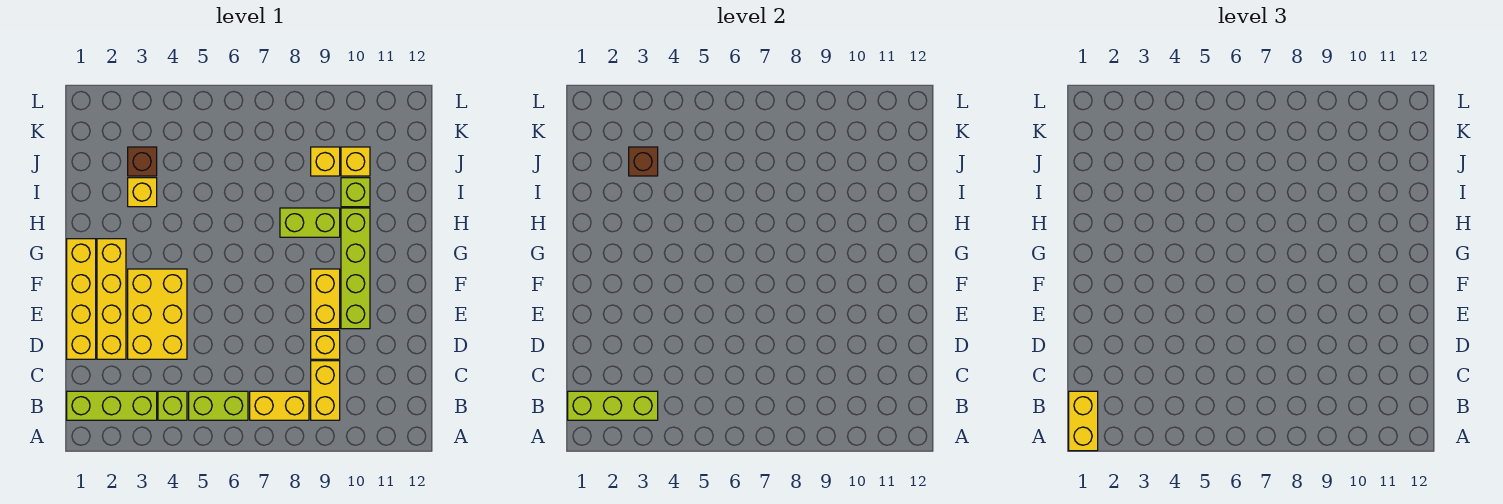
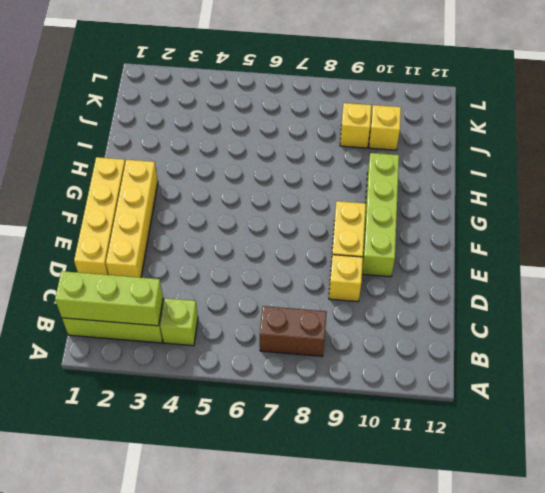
brown brick B7:B8 level 1 -> yellow brick B7:B8 level 1
none -> lime brick B5:B6 level 1
none -> yellow brick B9:C9 level 1
none -> yellow brick D3:F4 level 1

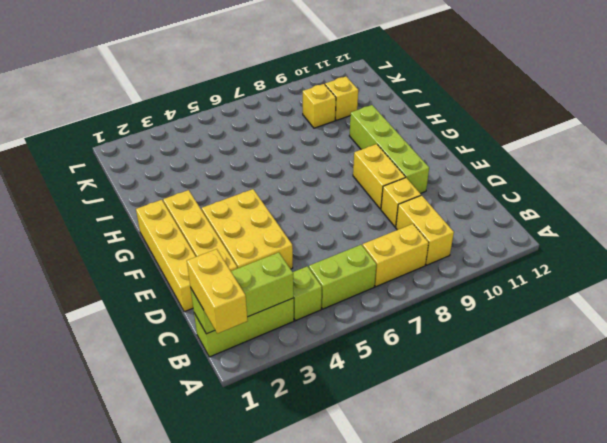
none -> lime brick H8:H9 level 1
none -> yellow brick I3 level 1
none -> lime brick I10 level 1

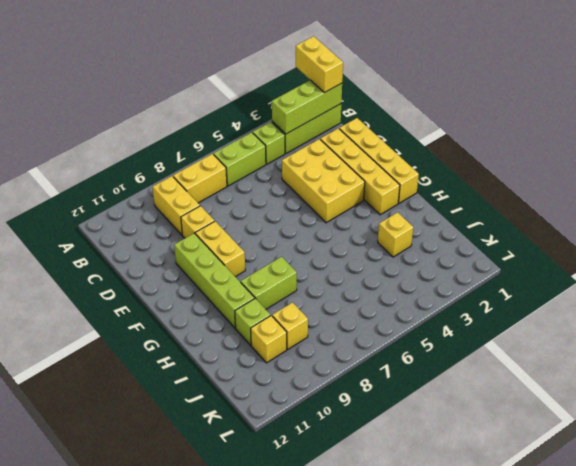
none -> brown brick J3 level 1
none -> brown brick J3 level 2

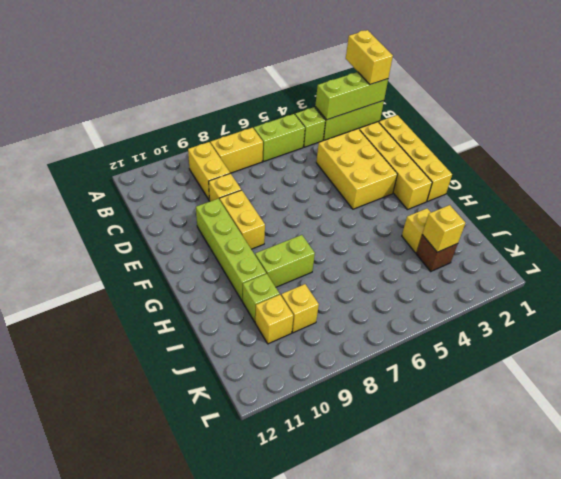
yellow brick J3 level 2 -> brown brick J3 level 2

